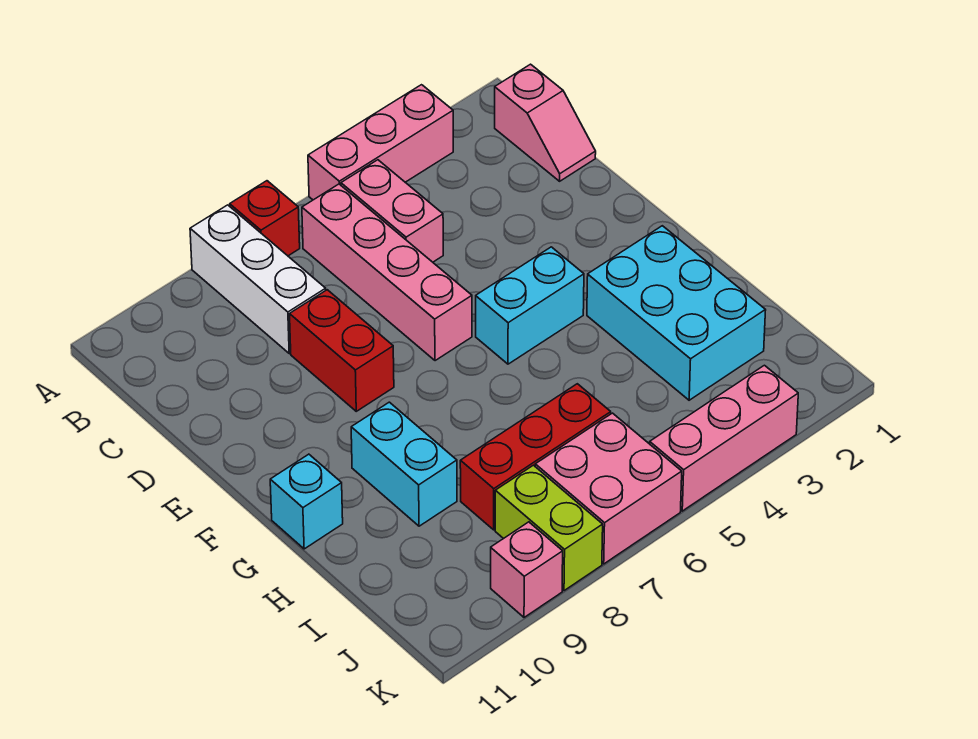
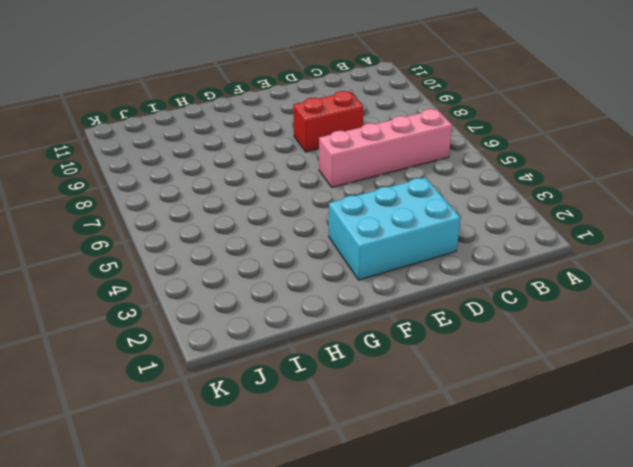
cyan brick D2:F3 level 1 -> cyan brick G2:I3 level 1
none -> pink brick A3:A5 level 1
none -> red brick A7 level 1
none -> white brick A8:C8 level 1

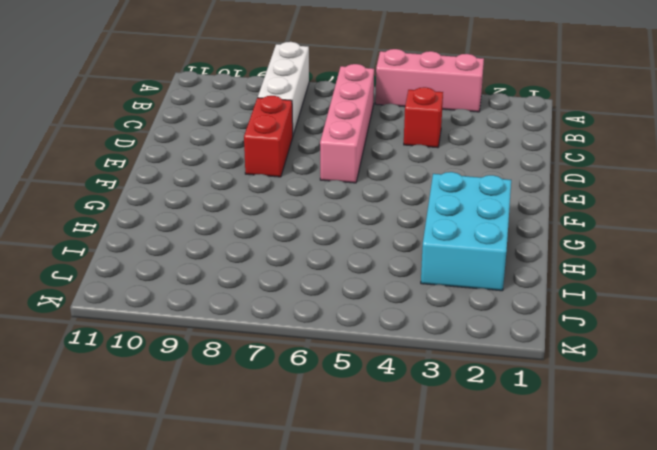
red brick C4 level 1 -> red brick A7 level 1
none -> pink slope B1:C1 level 1 top B
none -> pink brick B5:C5 level 1
none -> cyan brick F4:F5 level 1

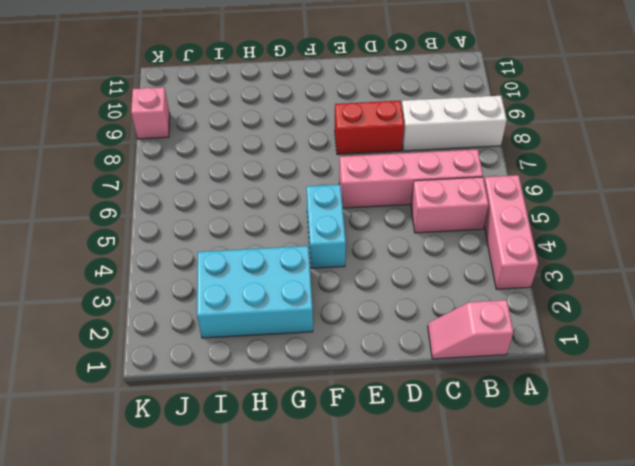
none -> red brick A7 level 1
none -> cyan brick G9:H9 level 1
none -> cyan brick G11 level 1

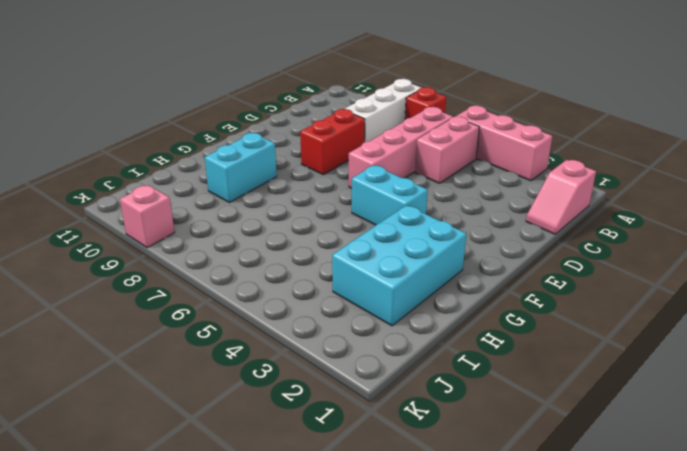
none -> cyan brick G11 level 1
none -> red brick I6:I8 level 1
none -> pink brick J6:K7 level 1

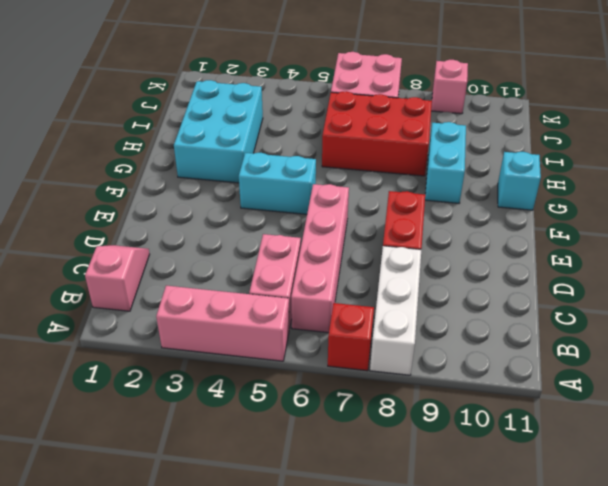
red brick H6:I8 level 1 -> red brick I6:I8 level 1
none -> lime brick J8:K8 level 1
none -> pink brick K3:K5 level 1

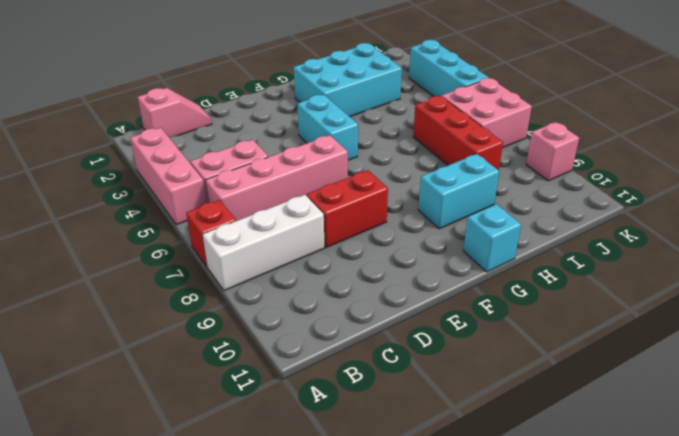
cyan brick K3:K5 level 1 -> pink brick K3:K5 level 1
none -> lime brick J8:K8 level 1

